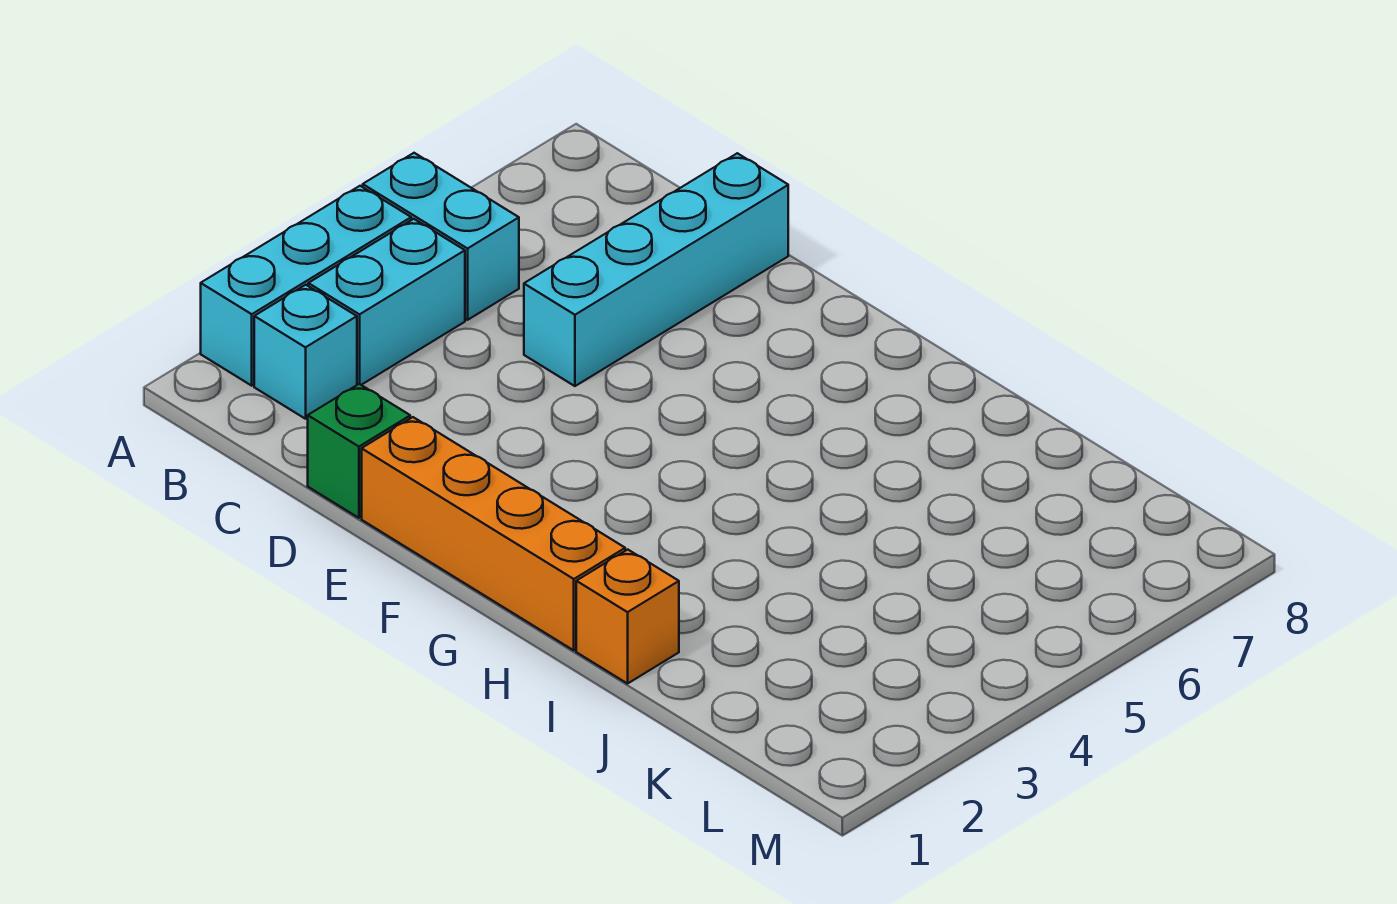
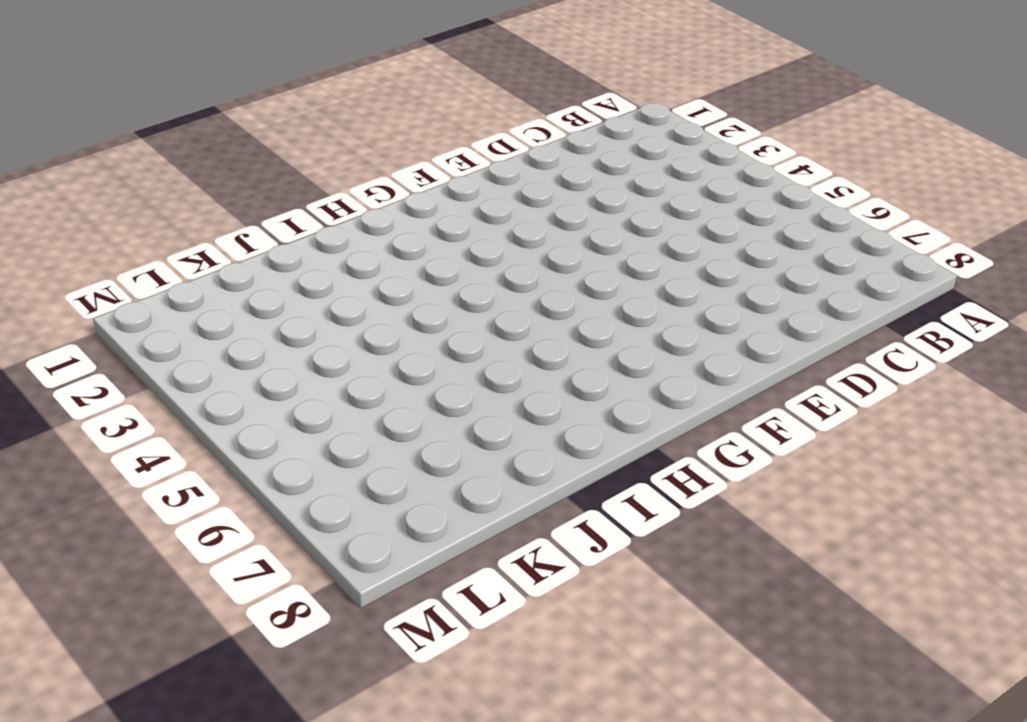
none -> cyan brick A2:A4 level 1
none -> cyan brick A5:B5 level 1

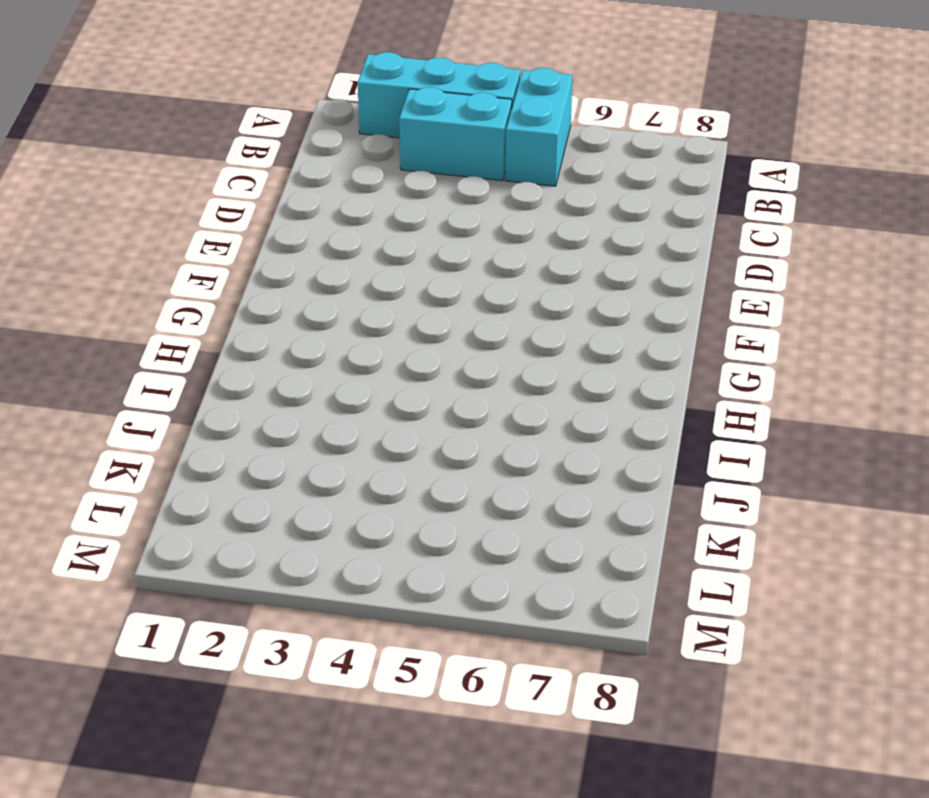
none -> cyan brick B2 level 1
none -> green brick D1 level 1

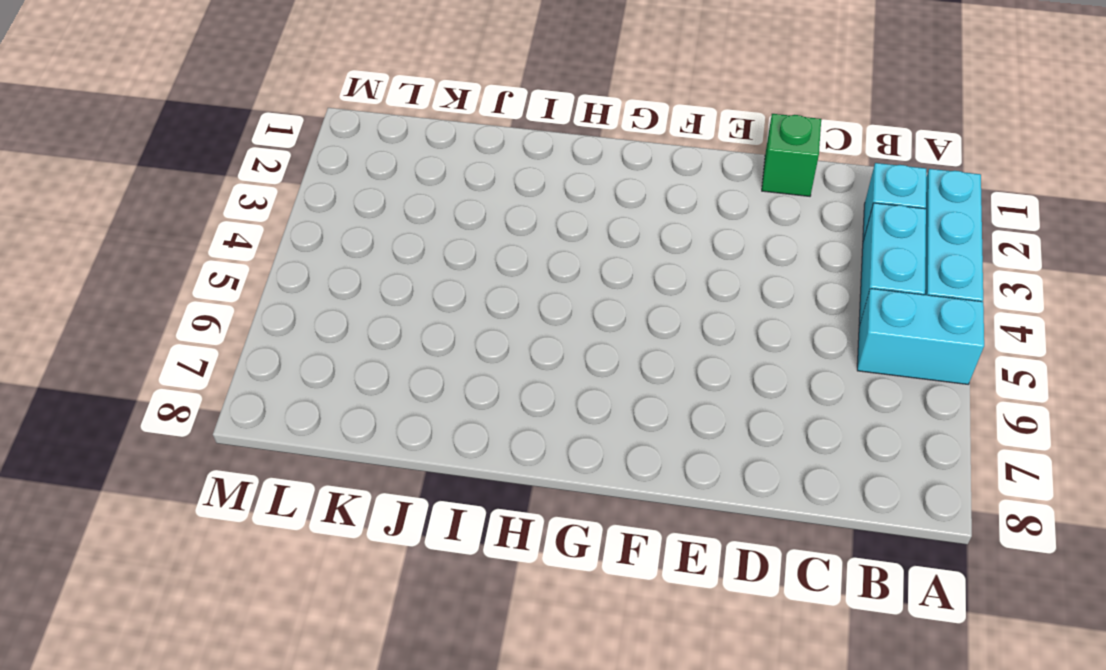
none -> cyan brick D5:D8 level 1
none -> orange brick E1:H1 level 1

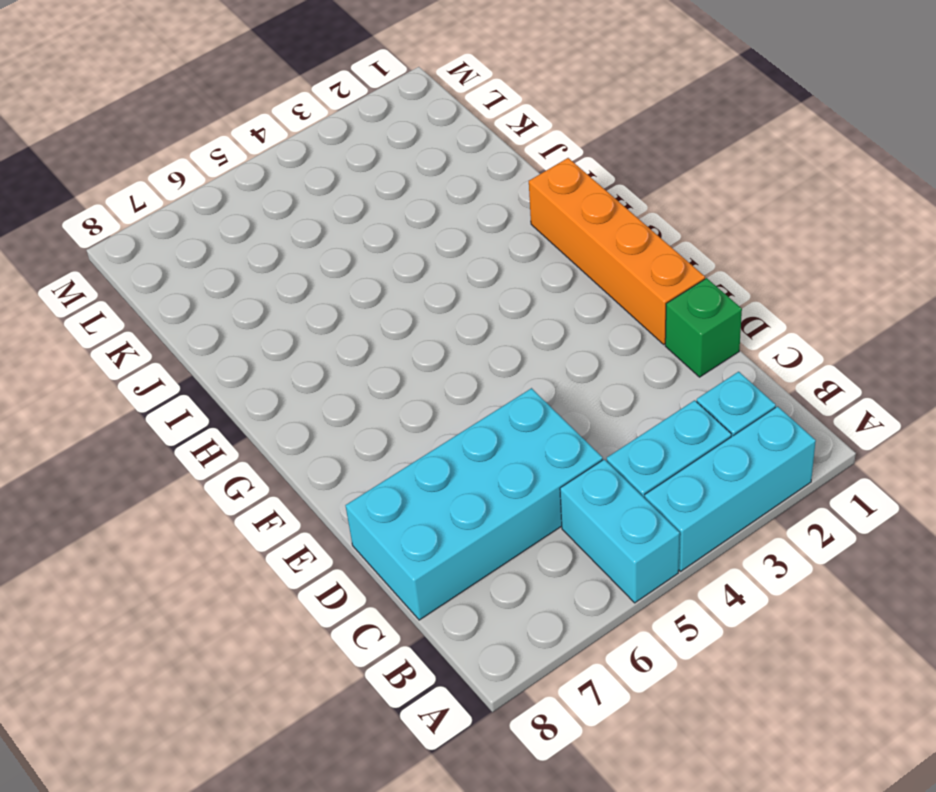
cyan brick C5:D8 level 1 -> cyan brick D5:D8 level 1
none -> orange brick I1 level 1

